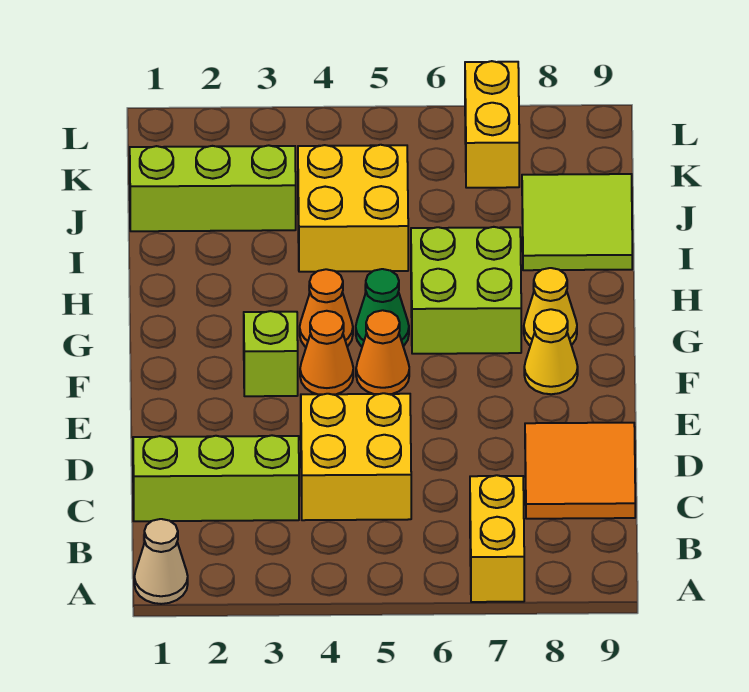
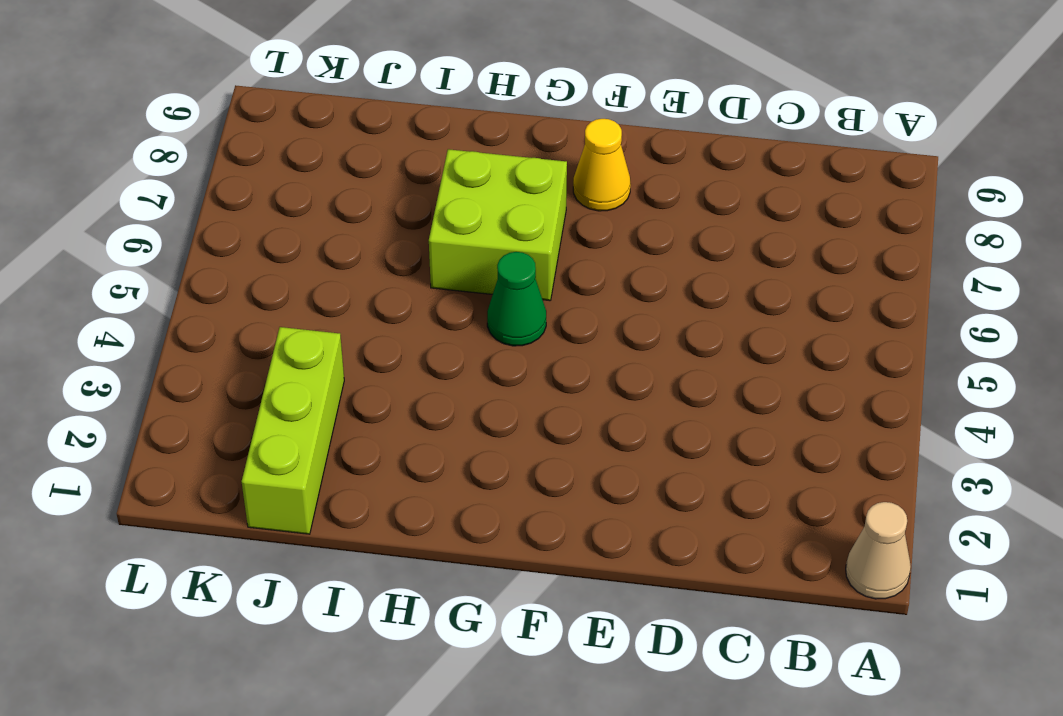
none -> yellow brick A7:B7 level 1
none -> lime brick C1:C3 level 1
none -> yellow brick C4:D5 level 1

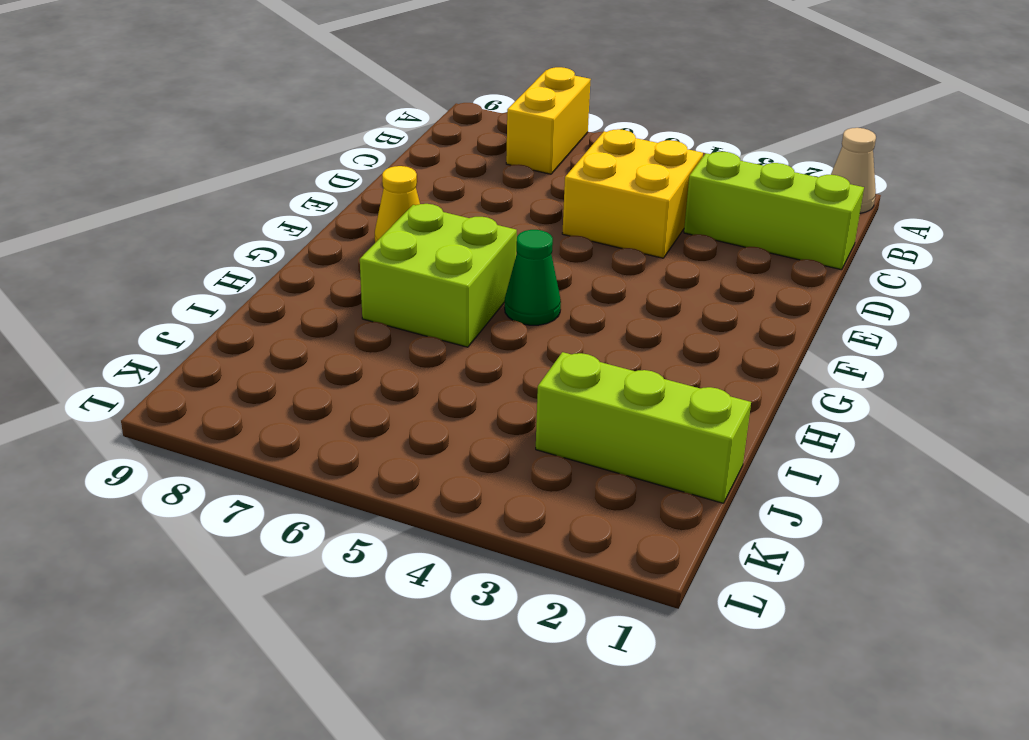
none -> orange tile C8:D9 level 1
none -> lime brick F3 level 1
none -> orange cone F4 level 1

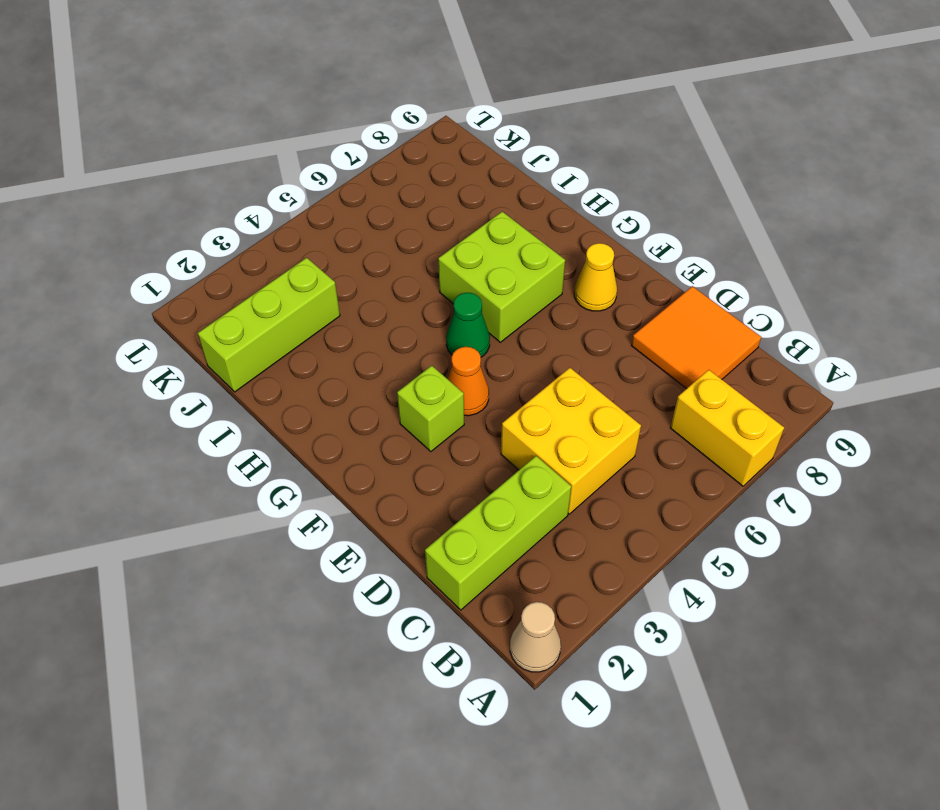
none -> orange cone F5 level 1
none -> orange cone G4 level 1
none -> yellow cone G8 level 1

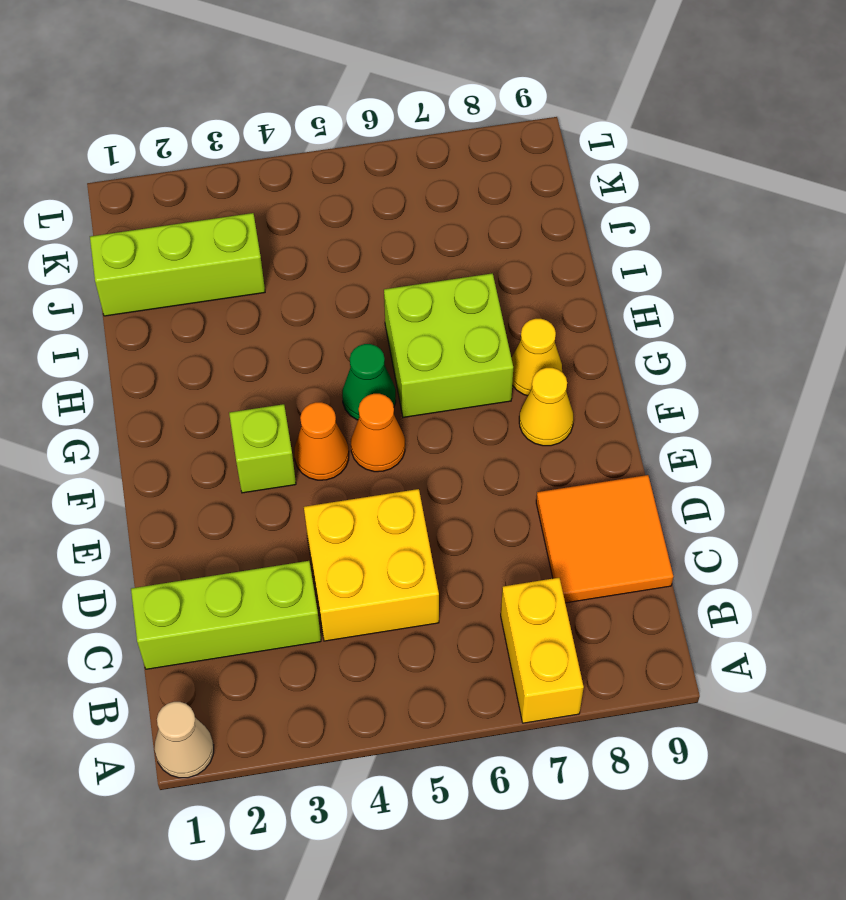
none -> orange cone G4 level 1
none -> yellow brick I4:J5 level 1
none -> lime tile I8:J9 level 1

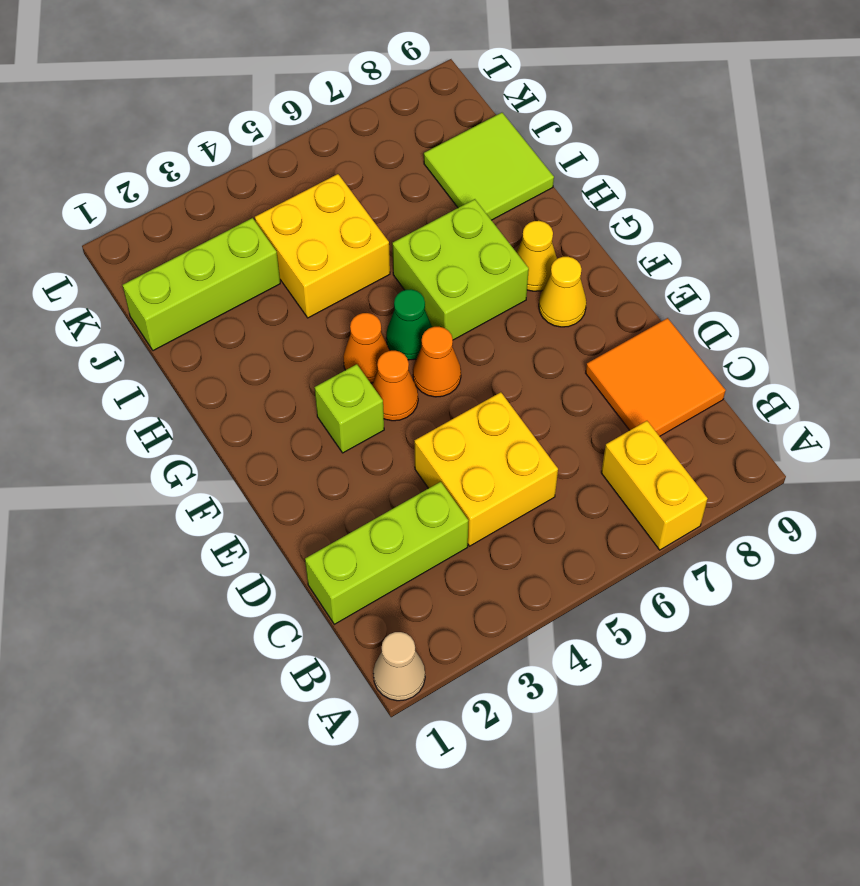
none -> yellow brick K7:L7 level 1

